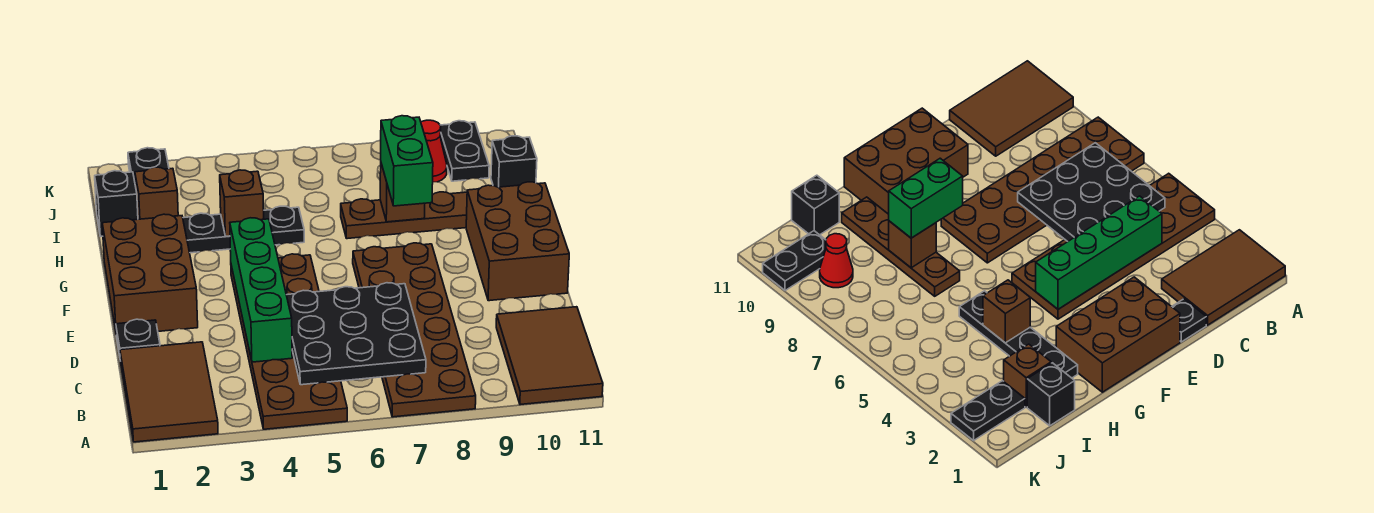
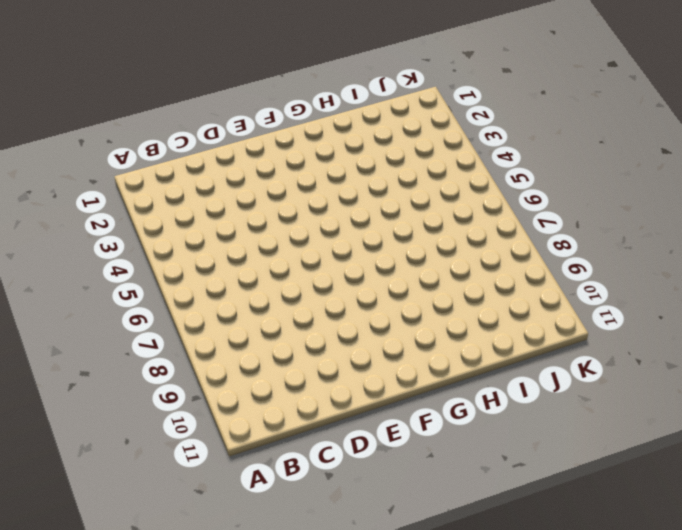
none -> brown tile A1:C2 level 1
none -> brown plate A4:F5 level 1
none -> brown plate A7:F8 level 1

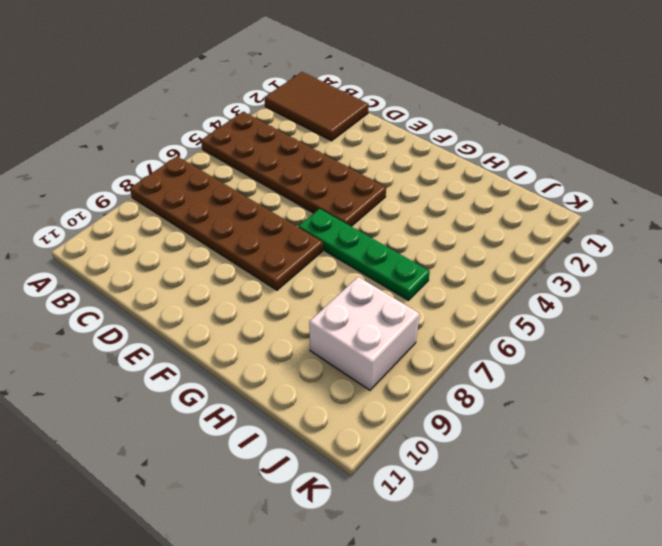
green plate F6:I6 level 1 -> none
white brick I8:J9 level 1 -> red cone J9 level 1
none -> brown tile A10:C11 level 1
none -> black plate D1 level 1
none -> brown brick E1:G2 level 1

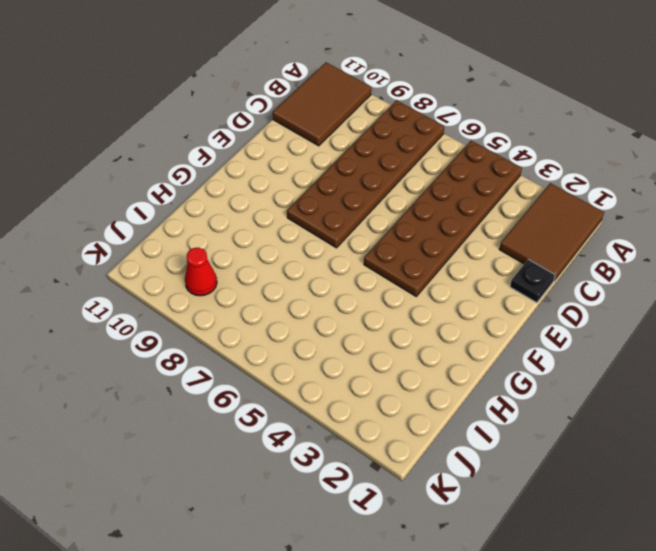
none -> brown brick E1:G2 level 1
none -> brown brick E10:G11 level 1
none -> black plate H2:H5 level 1

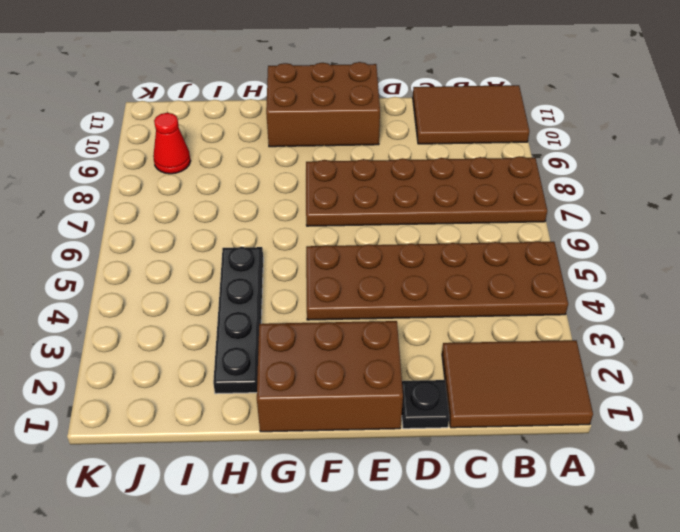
none -> brown plate H7:H10 level 1
none -> black brick I1 level 1
none -> brown brick I2 level 1

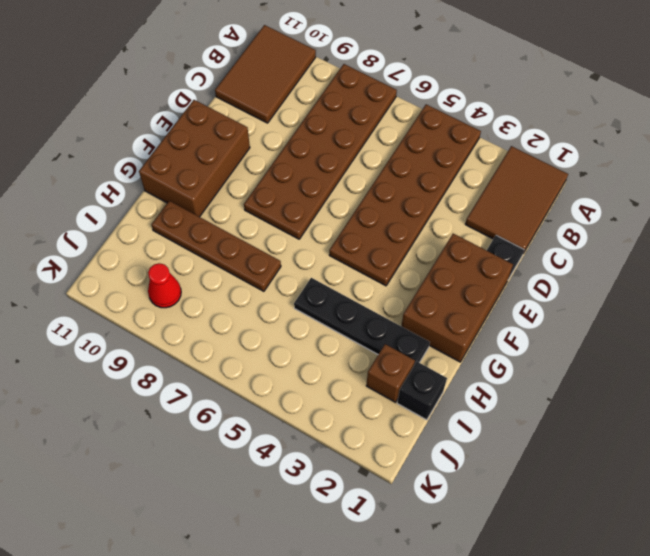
none -> black brick I11 level 1
none -> black plate J2:K2 level 1
none -> black plate J10:K10 level 1

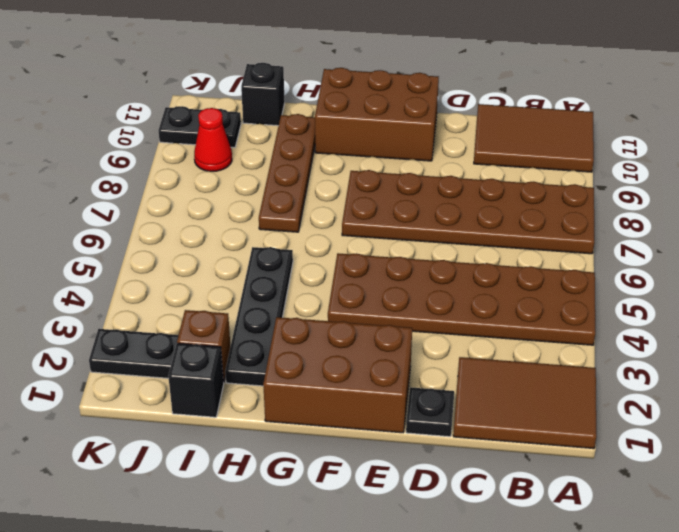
none -> black plate B5:D7 level 2
none -> green brick C4:F4 level 2
none -> brown brick H4 level 2

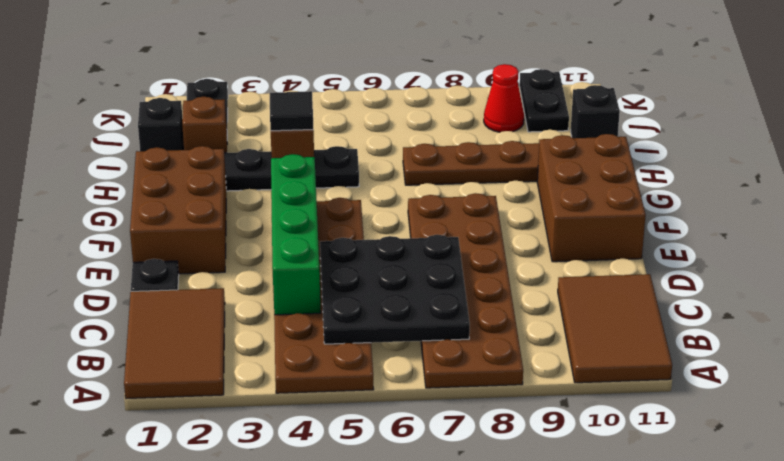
black tile H4 level 3 -> none
none -> brown brick H8 level 2
none -> green brick G8:H8 level 3

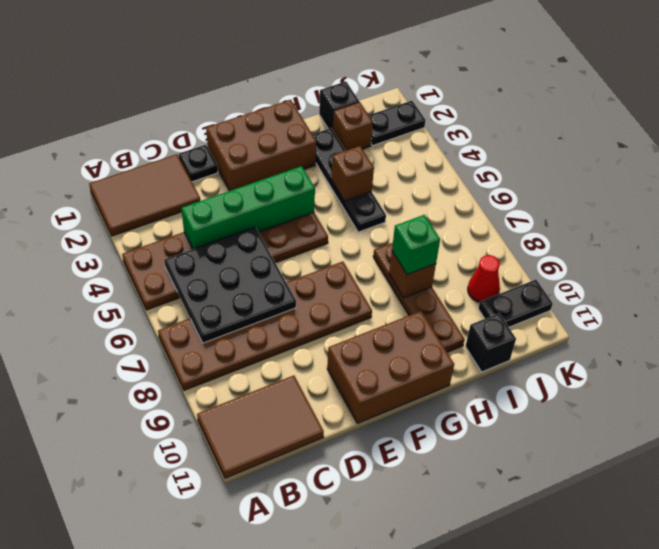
green brick H8 level 3 -> green brick G8:H8 level 3

